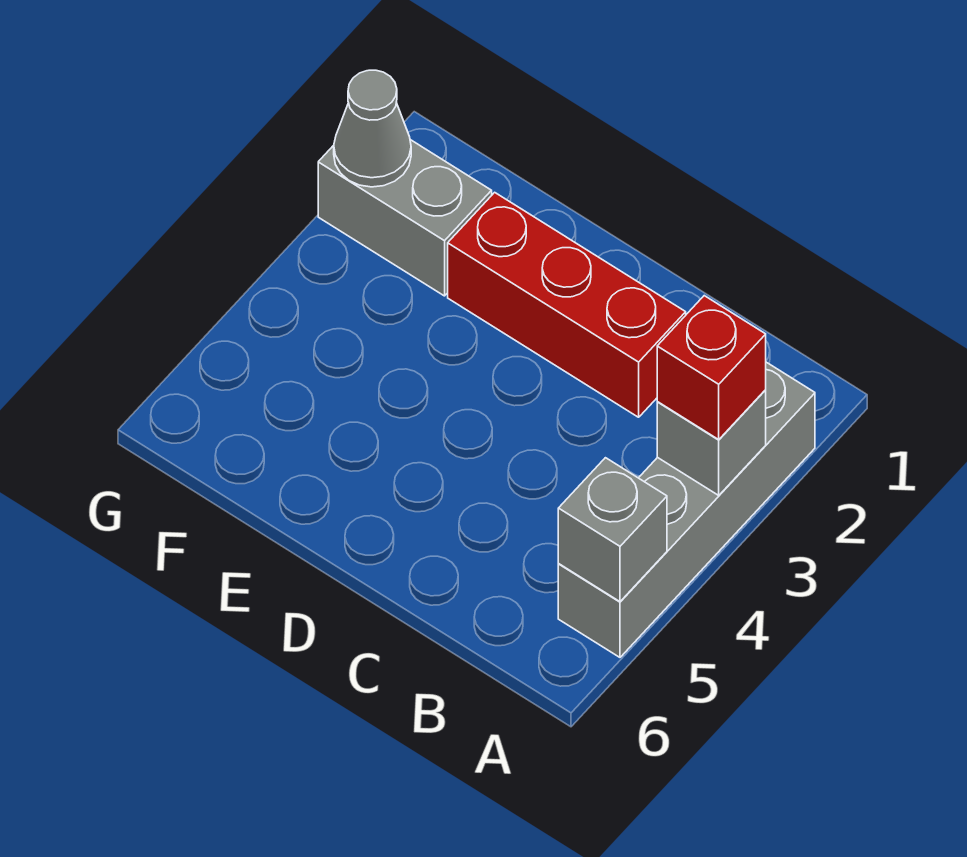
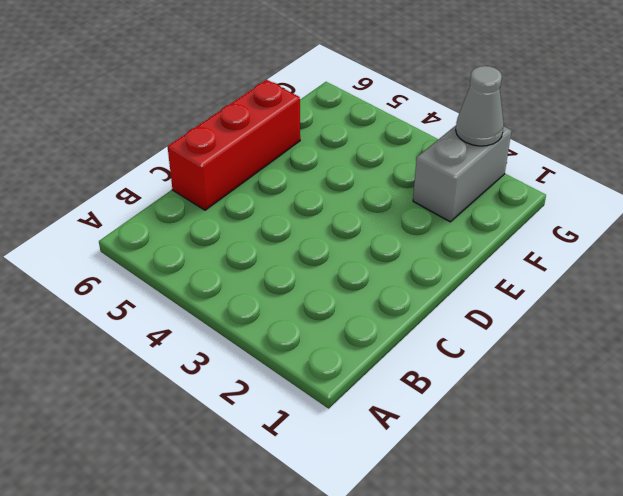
red brick C6:E6 level 1 -> red brick C2:E2 level 1
none -> grey brick A2:A5 level 1
none -> grey brick A3 level 2

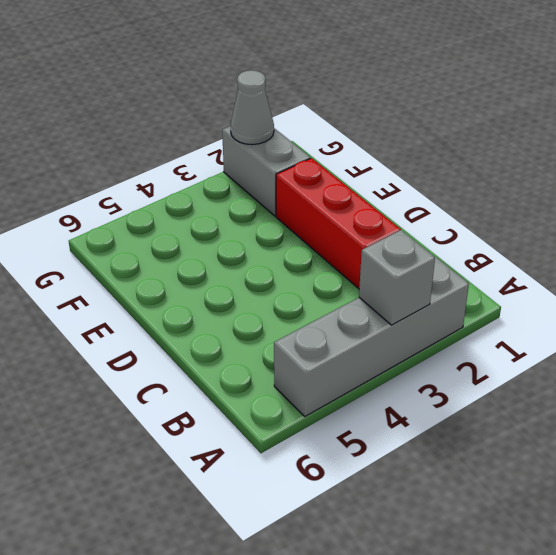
none -> grey brick A5 level 2
none -> red brick A3 level 3

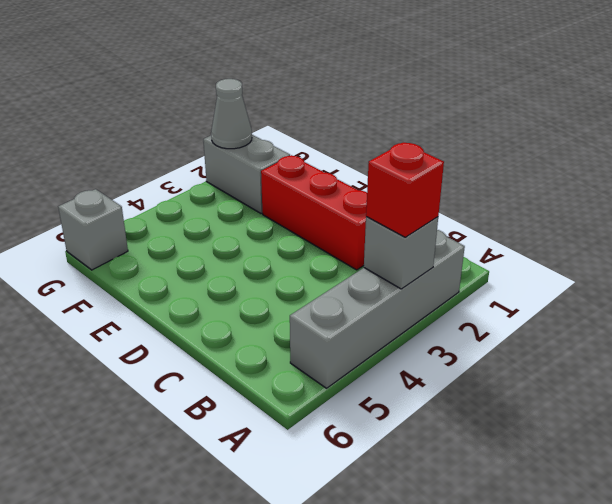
grey brick G6 level 1 -> grey brick A5 level 2

